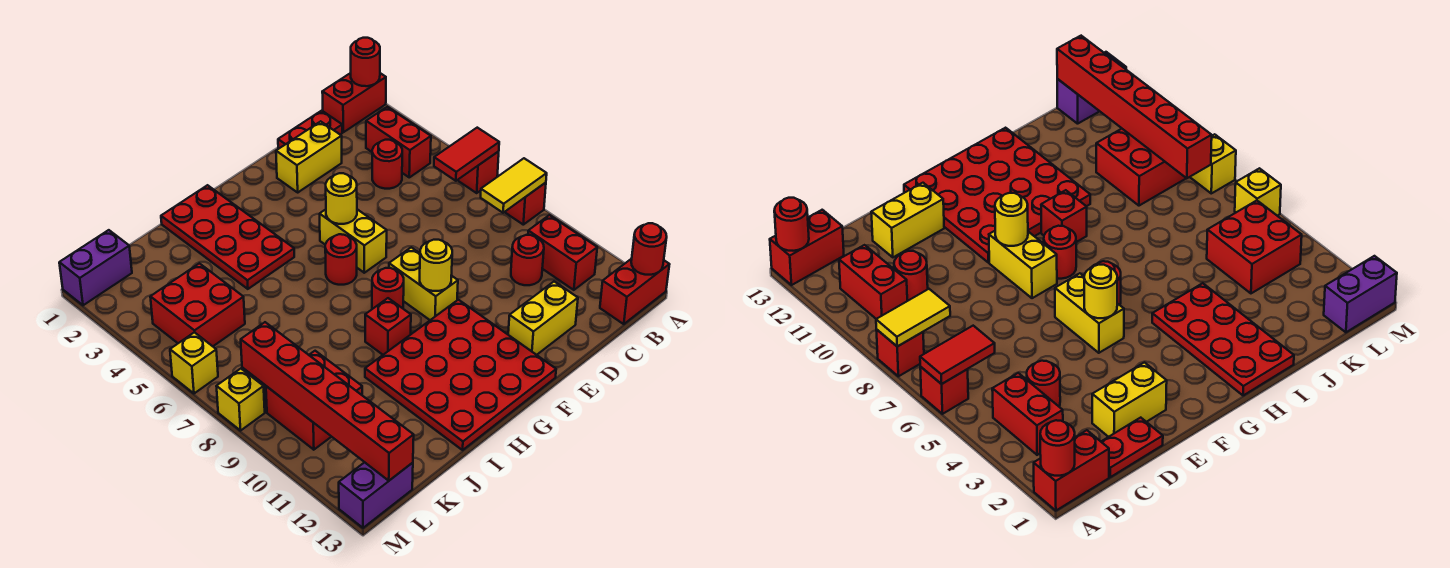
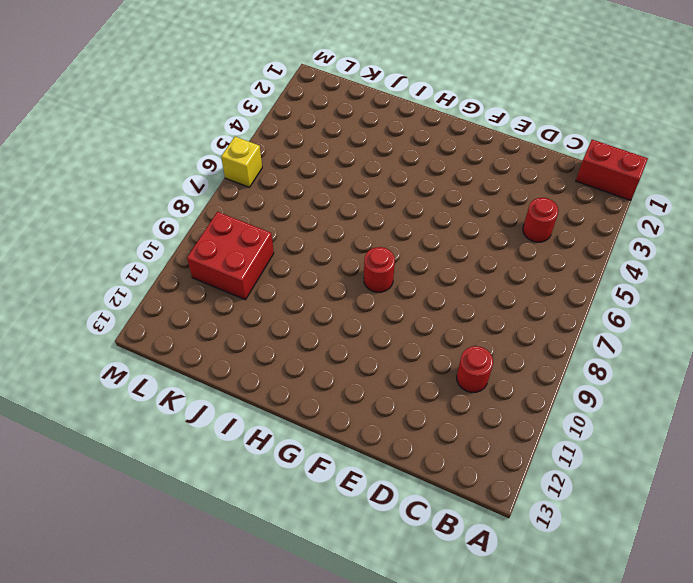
none -> red brick A6 level 1
none -> red brick A8 level 1
none -> red brick A13:B13 level 1
none -> red brick B3:B4 level 1

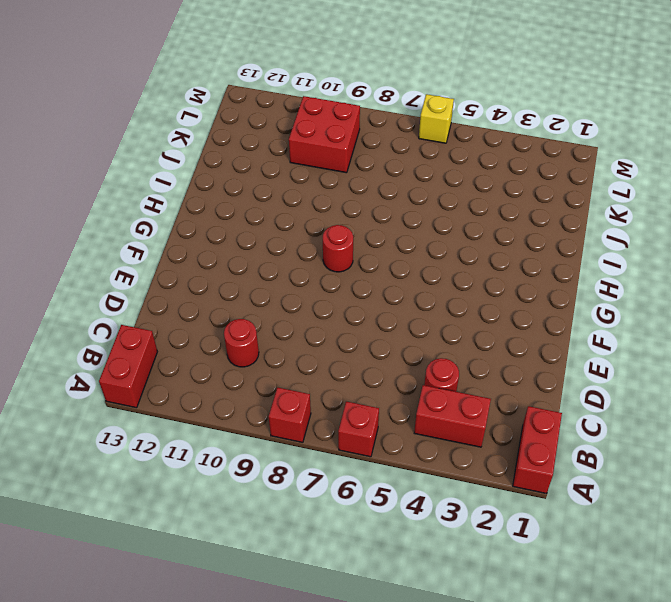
none -> red brick B10:B11 level 1
none -> red plate C1:D1 level 1
none -> yellow brick D2:E2 level 1
none -> yellow brick D12:E12 level 1

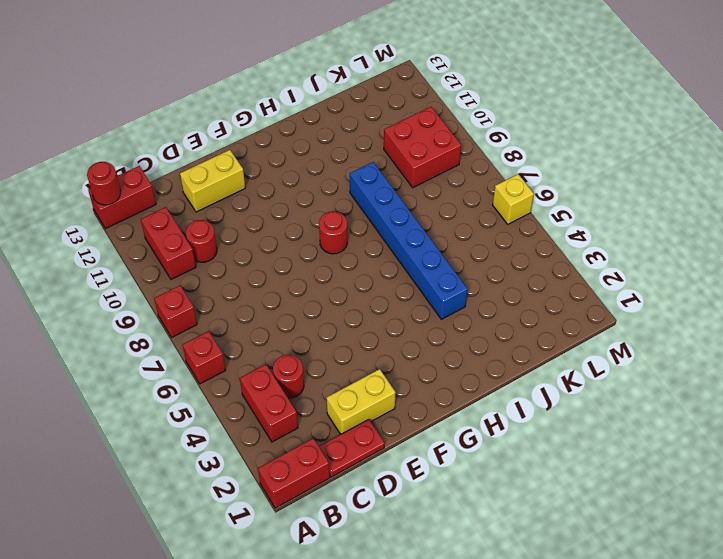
blue brick I4:I9 level 1 -> red plate H1:I4 level 1
none -> yellow brick F5:F6 level 1
none -> yellow brick F8:F9 level 1
none -> red plate F10:I13 level 1
none -> red round brick G6 level 1

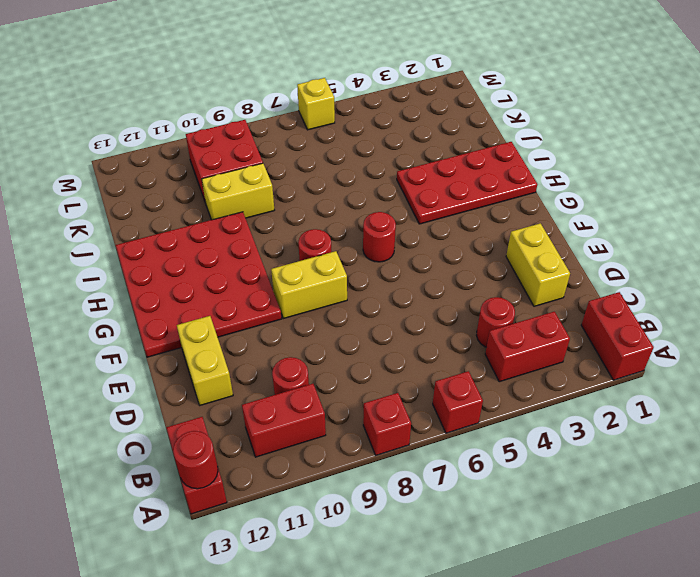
yellow brick J9:J10 level 1 -> yellow brick F5:F6 level 1
none -> red plate C1:D1 level 1
none -> red brick H9 level 1
none -> red brick K4:L5 level 1
none -> purple brick L1:M1 level 1

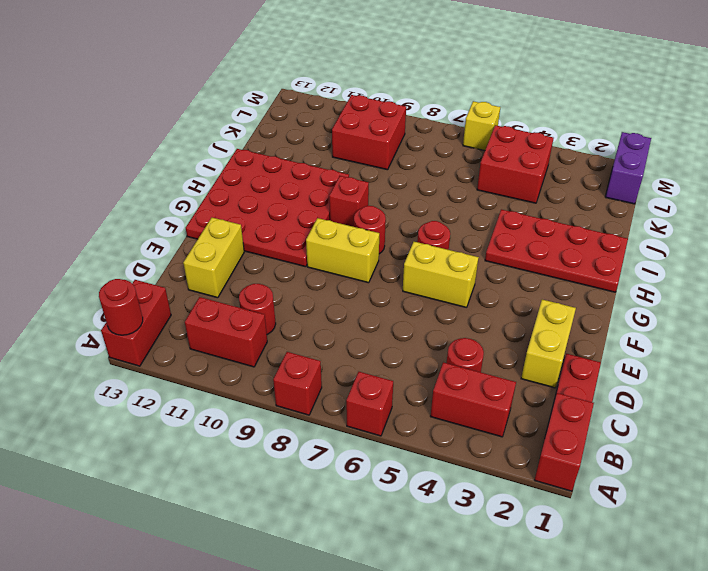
none -> purple brick L13:M13 level 1
none -> yellow brick M8 level 1
none -> red round brick A1 level 2
none -> red tile A6:B6 level 2

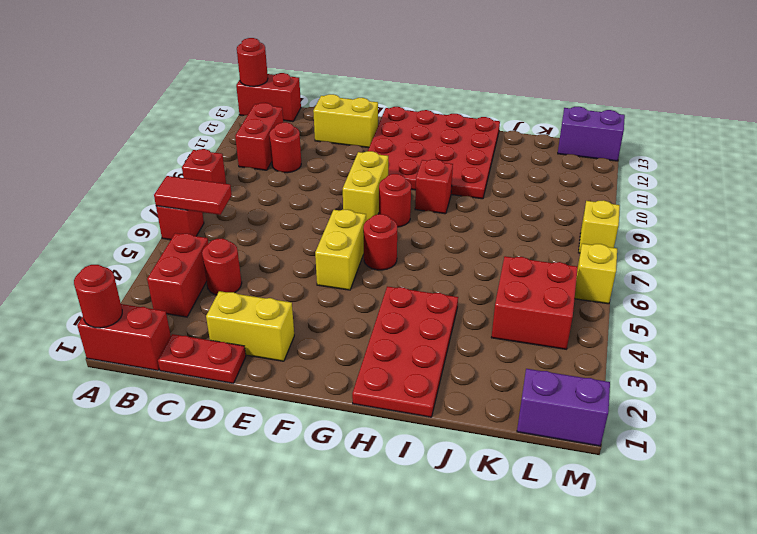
none -> red brick K9:L10 level 1
none -> yellow tile A8:B8 level 2
none -> yellow round brick F5 level 2
none -> yellow round brick F9 level 2

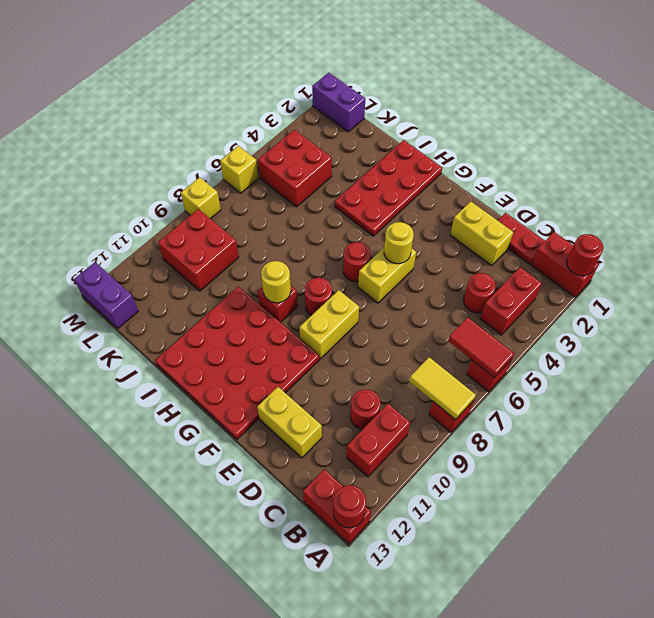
yellow round brick H9 level 2 -> yellow round brick F9 level 2
none -> red brick L8:L13 level 2

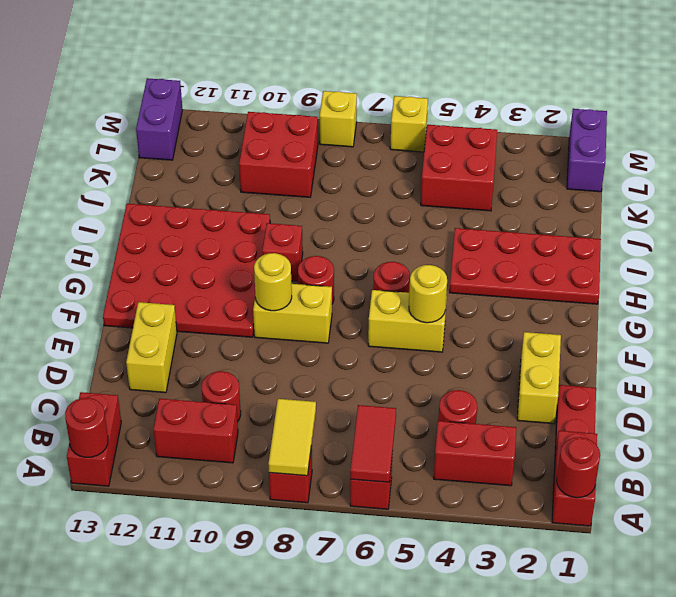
none -> red brick L8:L13 level 2

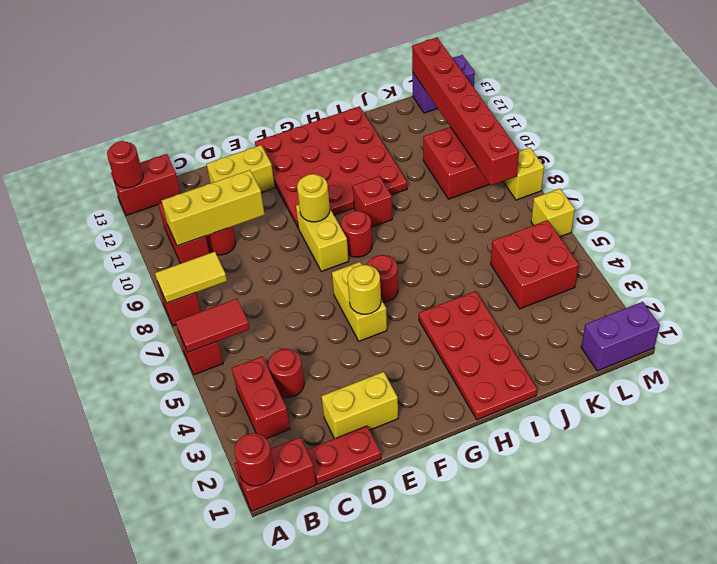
yellow brick B10:D10 level 2 -> none

